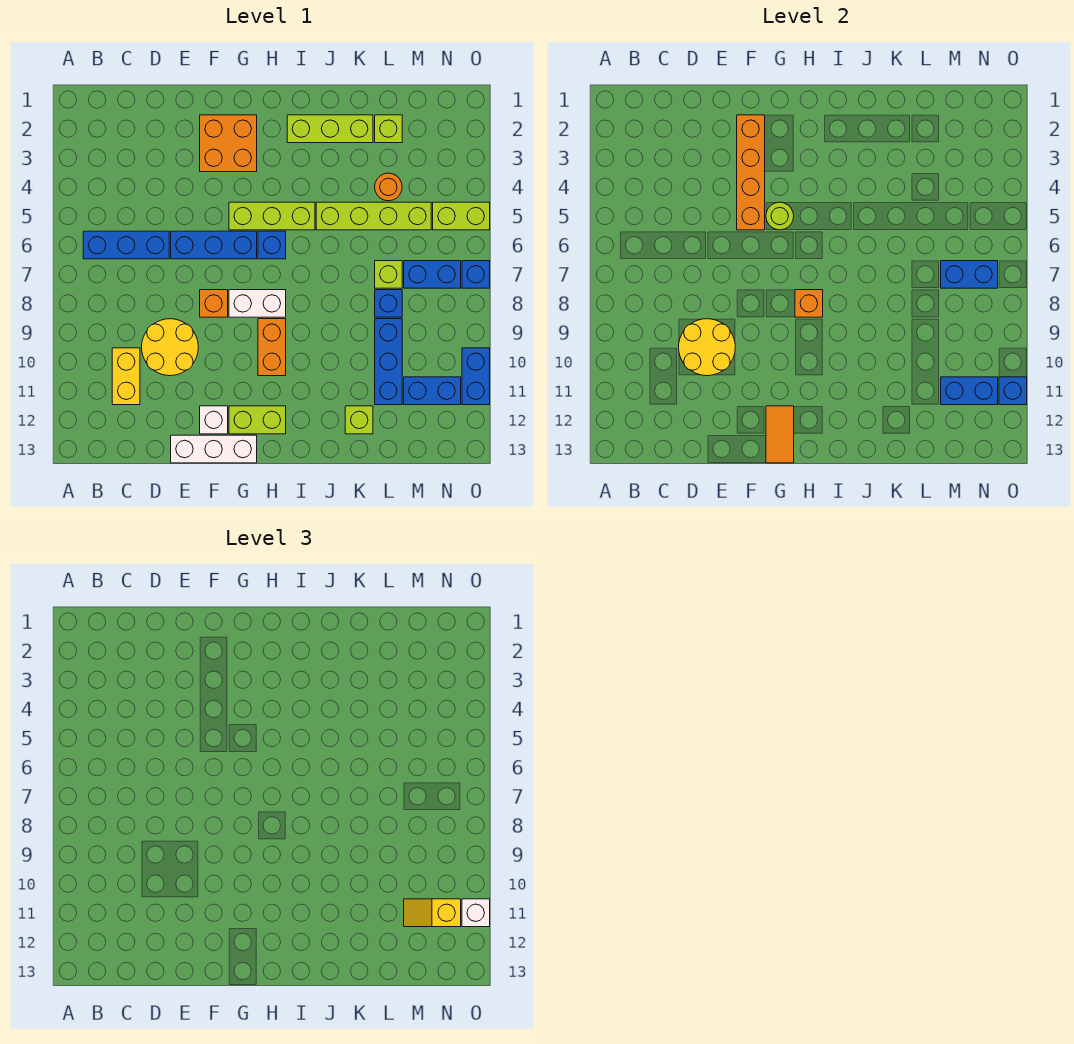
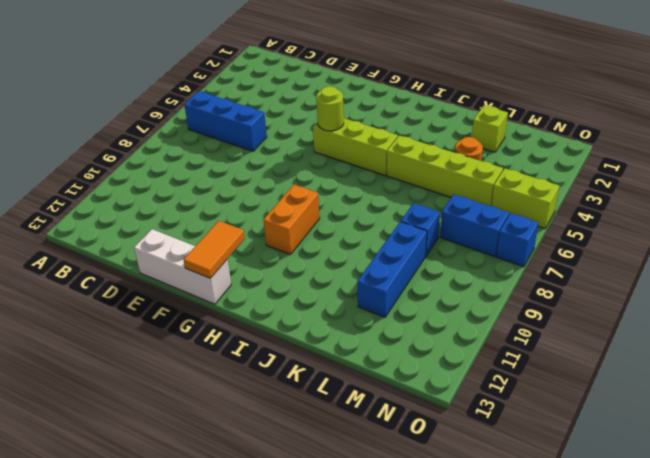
none -> yellow brick C10:C11 level 1
none -> yellow round brick D9:E10 level 1
none -> blue brick E6:G6 level 1
none -> orange brick F2:G3 level 1

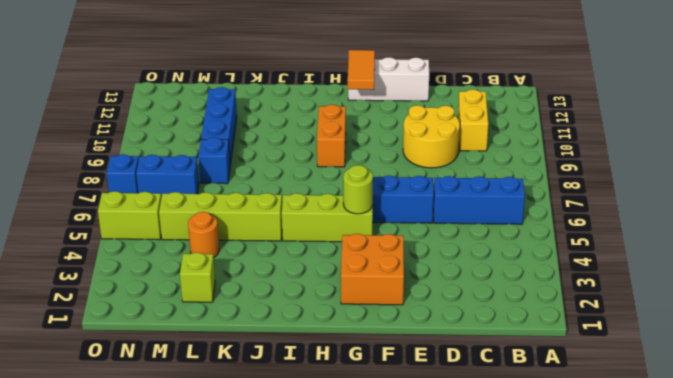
none -> orange brick F8 level 1
none -> white brick F12 level 1
none -> white brick G8:H8 level 1
none -> lime brick G12:H12 level 1

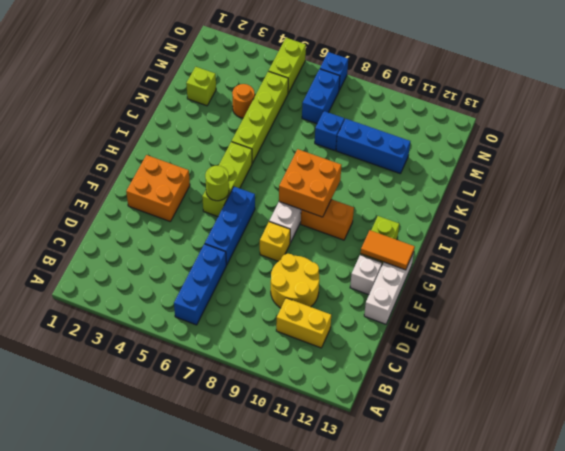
yellow brick F8 level 1 -> orange brick F8 level 1
orange brick H8:I9 level 2 -> orange brick H8 level 2
none -> blue brick H6 level 1
none -> lime brick I2:K2 level 1
none -> lime brick K12 level 1
none -> lime brick L7 level 1

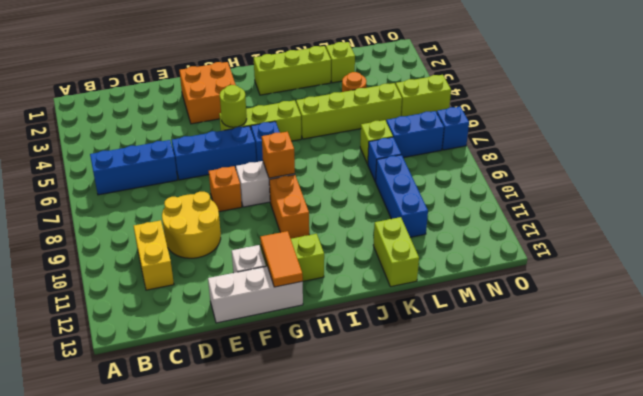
lime brick K12:K13 level 1 -> lime brick K12 level 1
none -> blue brick M11:N11 level 1
none -> blue brick O10:O11 level 1
none -> yellow round brick D9:E10 level 2
none -> orange brick F2:F5 level 2

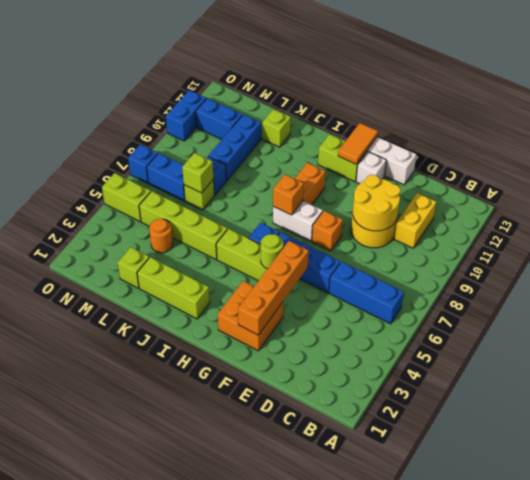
lime brick L7 level 2 -> none
none -> blue brick M7:N7 level 2
none -> blue brick M11:N11 level 2
none -> blue brick O11 level 2
none -> yellow slope M11:N11 level 3 top N

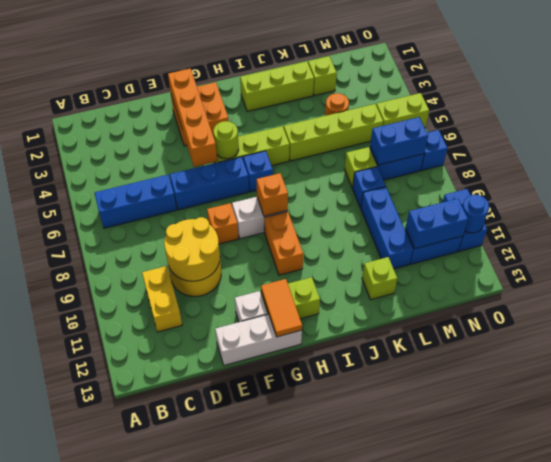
blue round brick O11 level 2 -> blue brick O11 level 2
none -> yellow slope M11:N11 level 3 top N
none -> white brick O11 level 3

